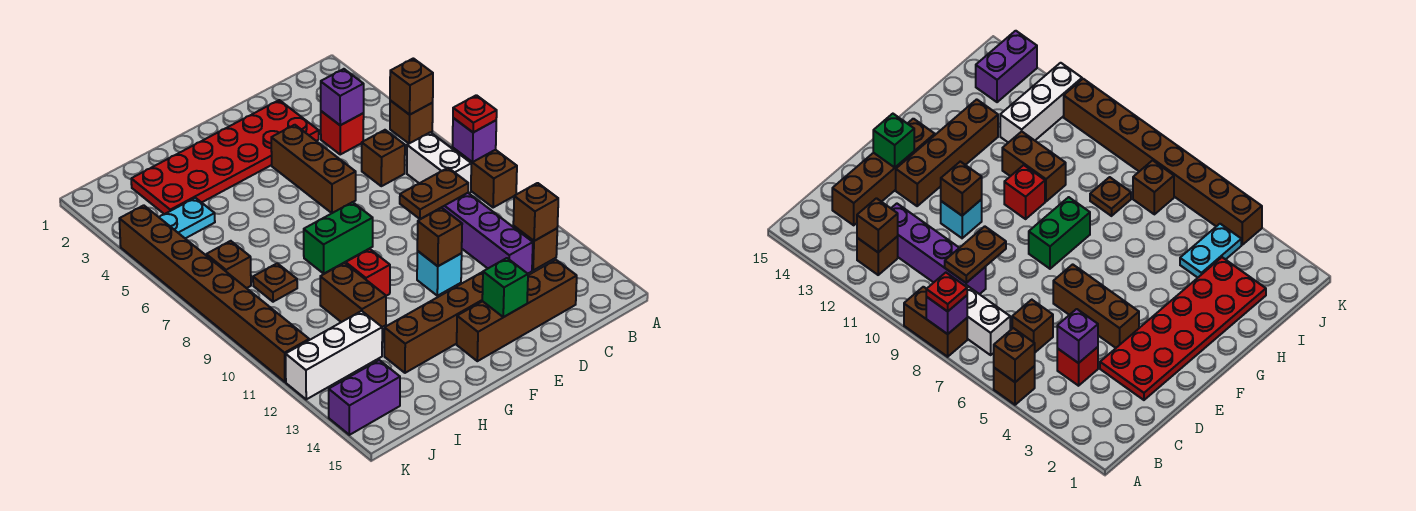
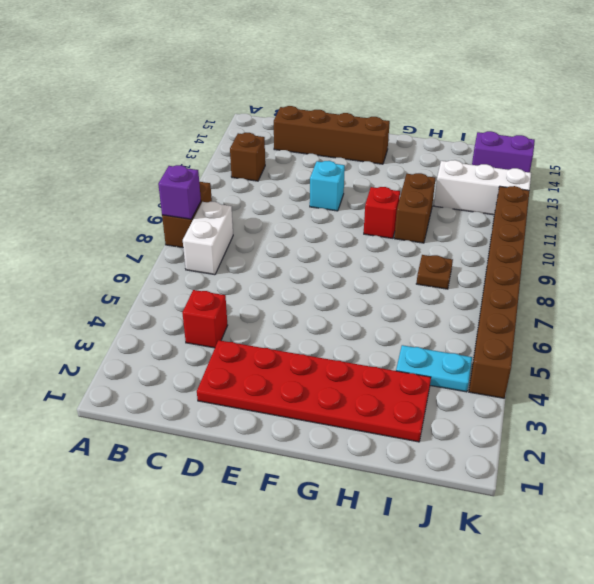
none -> brown brick A5 level 1
none -> brown brick C6 level 1
none -> purple brick C9:C12 level 1

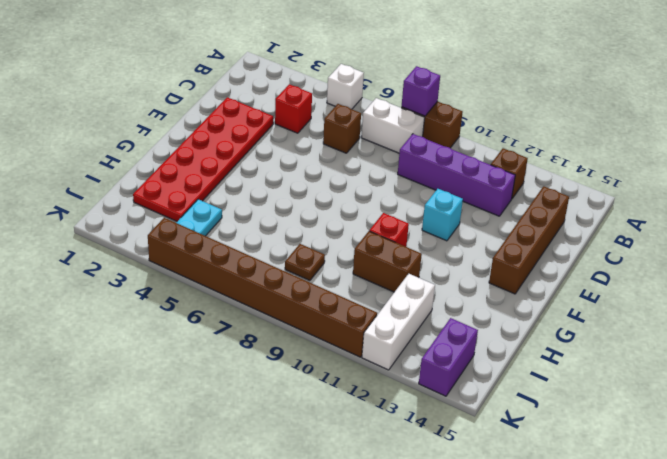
white brick A5 level 1 -> brown brick A5 level 1
none -> brown brick E4:E6 level 1
none -> brown brick E13:H13 level 1
none -> green brick F8:G8 level 1

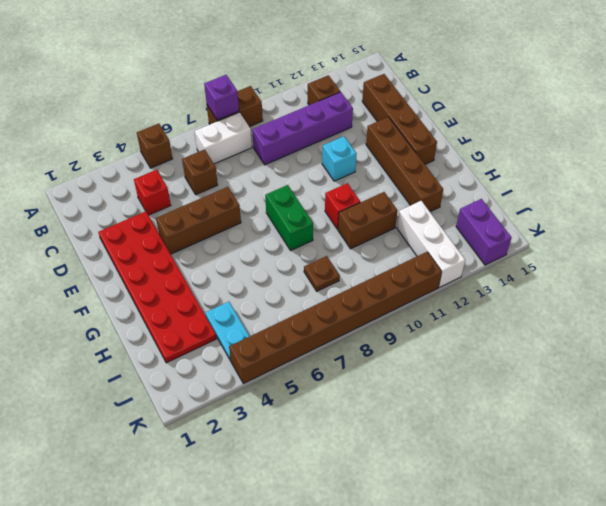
none -> brown brick J7 level 1
none -> brown brick A5 level 2
none -> brown brick B12 level 2

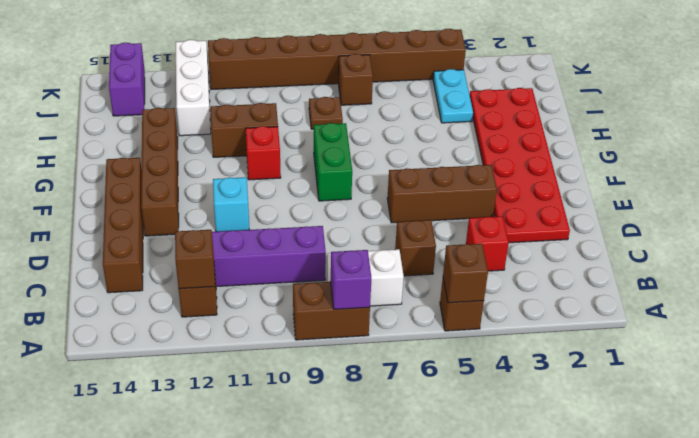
none -> purple brick C4 level 2
none -> brown plate C9:D9 level 2
none -> brown brick E11 level 2

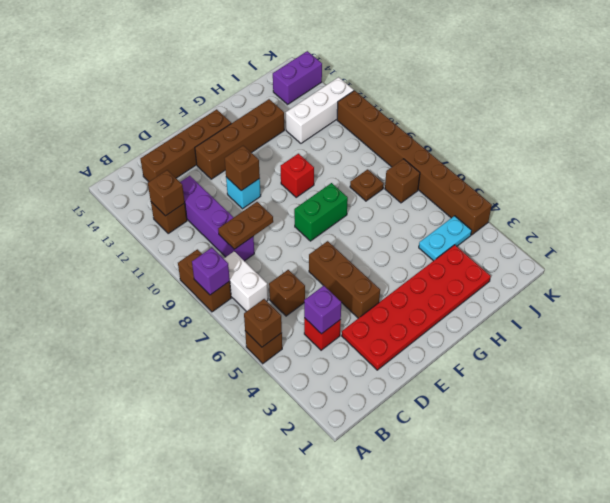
none -> brown brick H10:H11 level 1
none -> green brick E14 level 2
none -> red plate A8 level 3

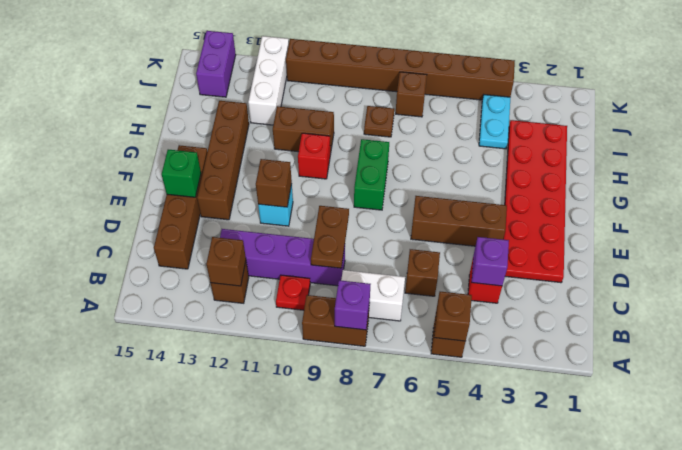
red plate B10 level 1 -> red plate A8 level 3

